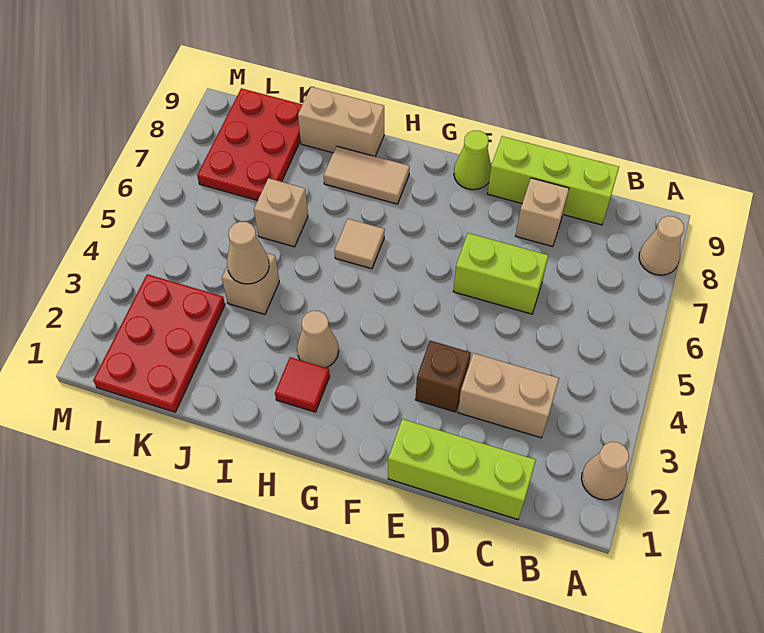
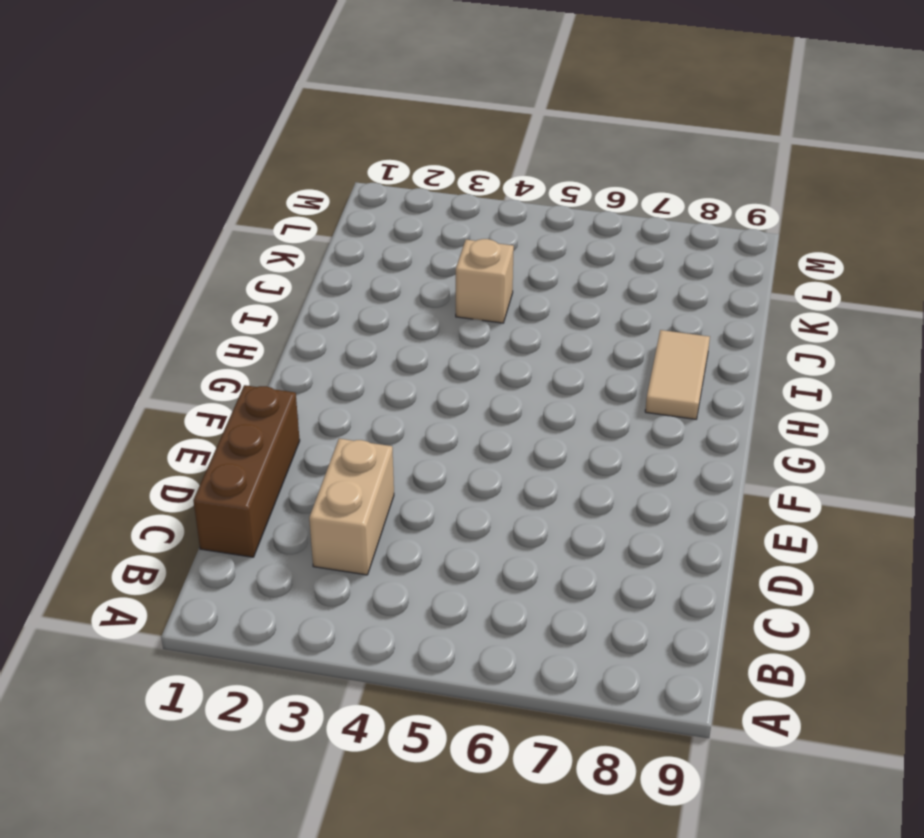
brown brick C1:E1 level 1 -> lime brick C1:E1 level 1
none -> tan cone A2 level 1
none -> tan cone A8 level 1
none -> lime brick C9:E9 level 1

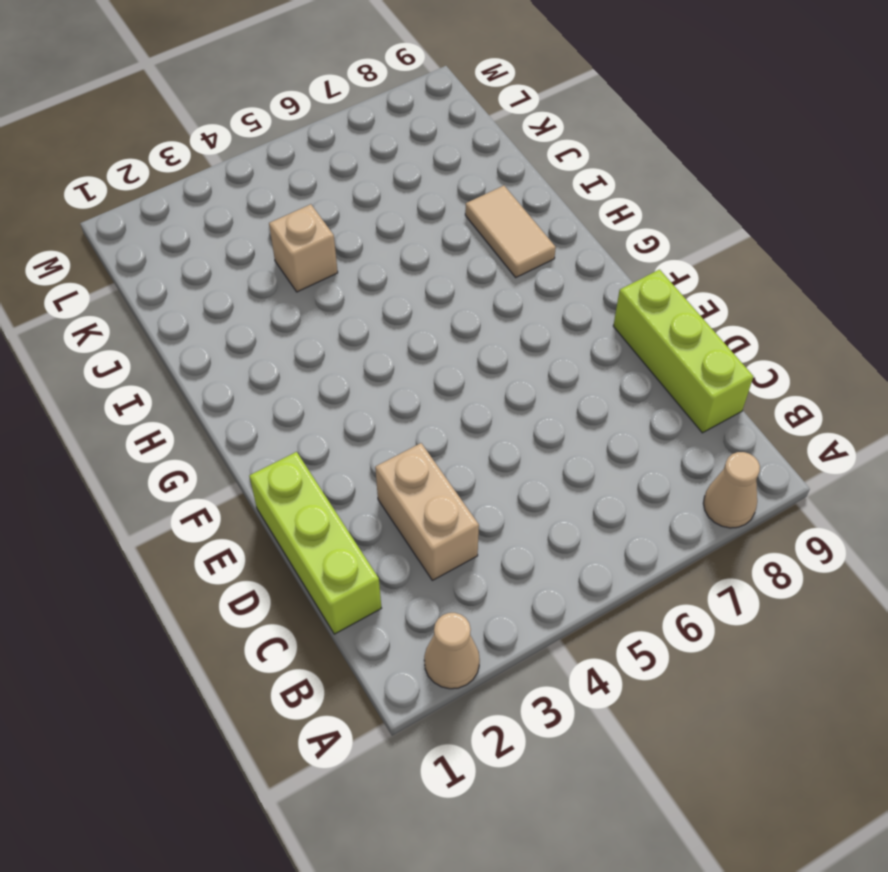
none -> lime brick D6:E6 level 1
none -> tan brick D8 level 1
none -> brown brick E3 level 1

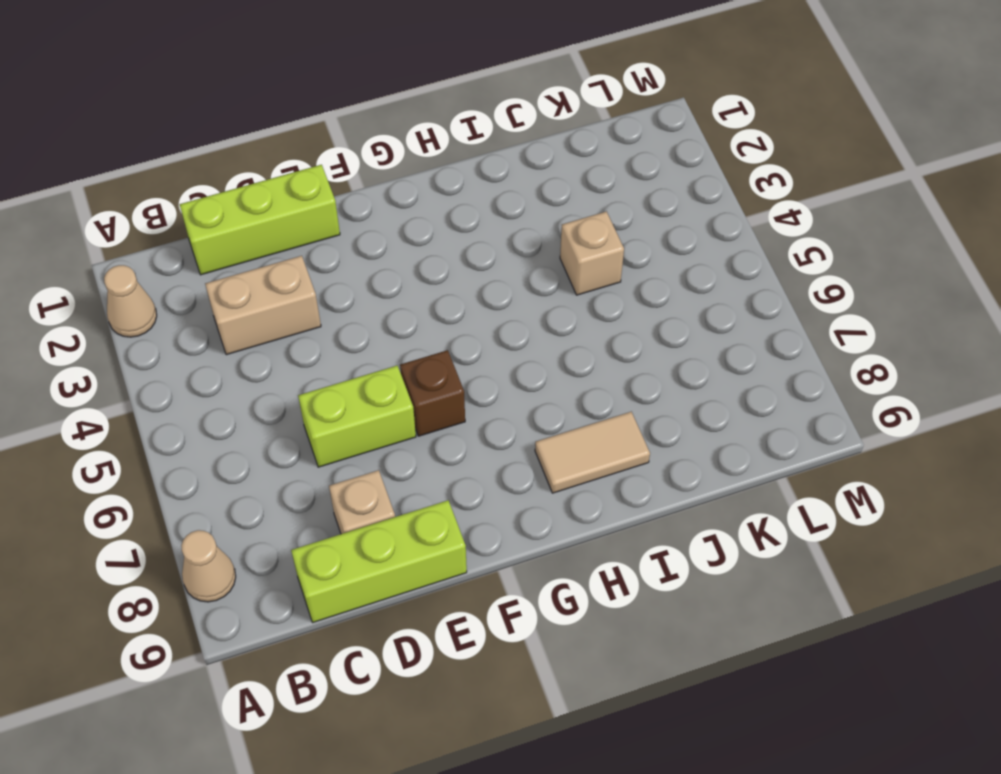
brown brick F6 level 1 -> brown brick E3 level 1
none -> lime cone F9 level 1
none -> red tile H2 level 1
none -> tan cone H3 level 1

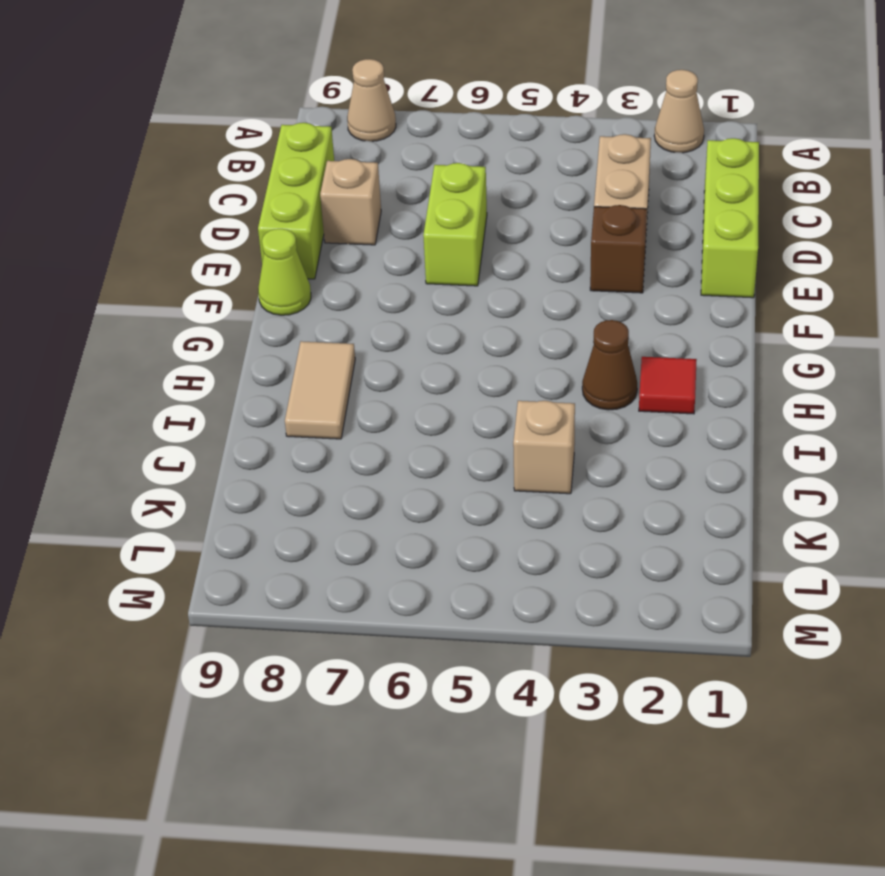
brown cone H3 level 1 -> tan cone H3 level 1
none -> tan tile H6 level 1
none -> tan brick I9:J9 level 1
none -> tan brick J6 level 1

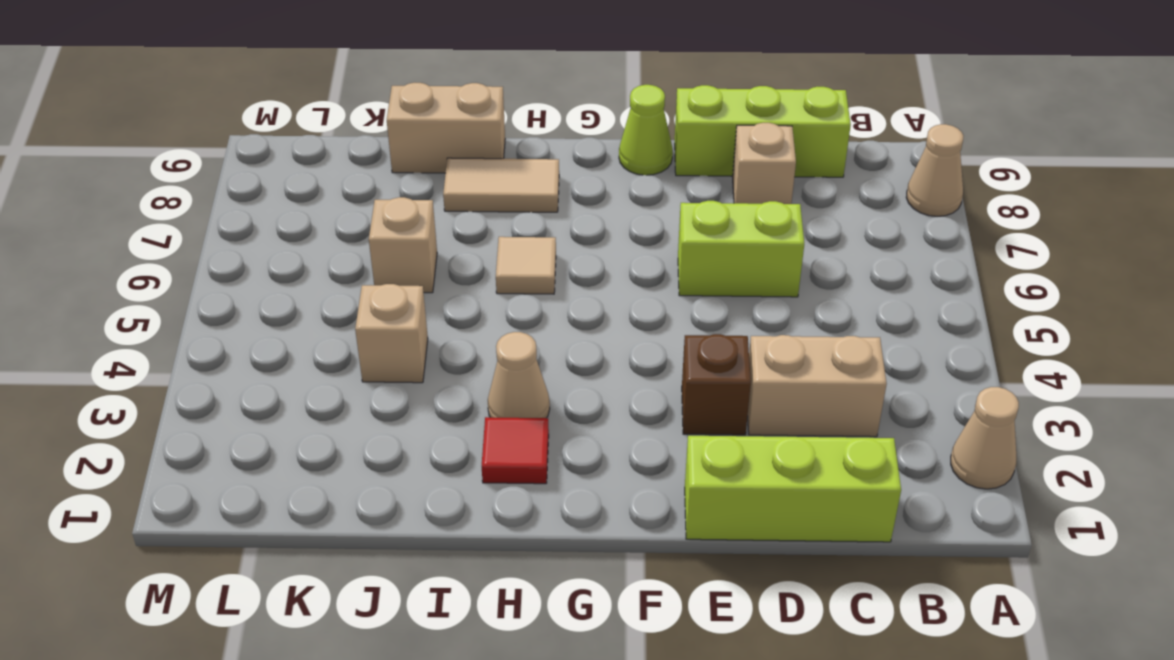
none -> red plate K1:L3 level 1
none -> red plate K7:L9 level 1
none -> tan cone J4 level 2

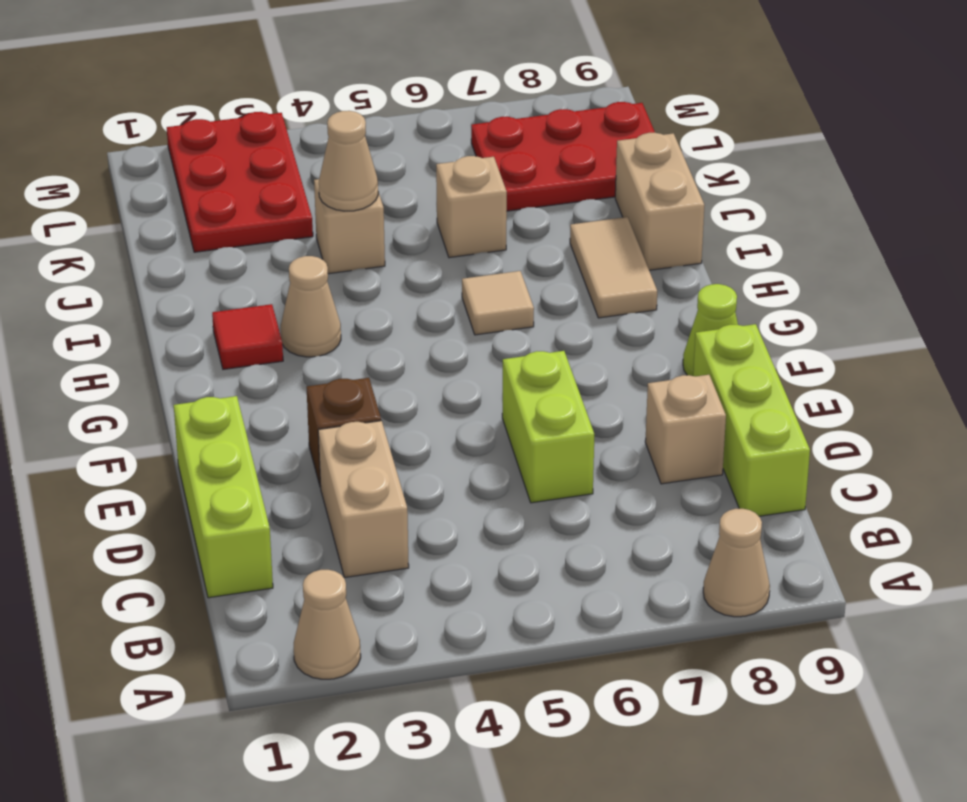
red plate K2:M3 level 1 -> red plate K1:L3 level 1

